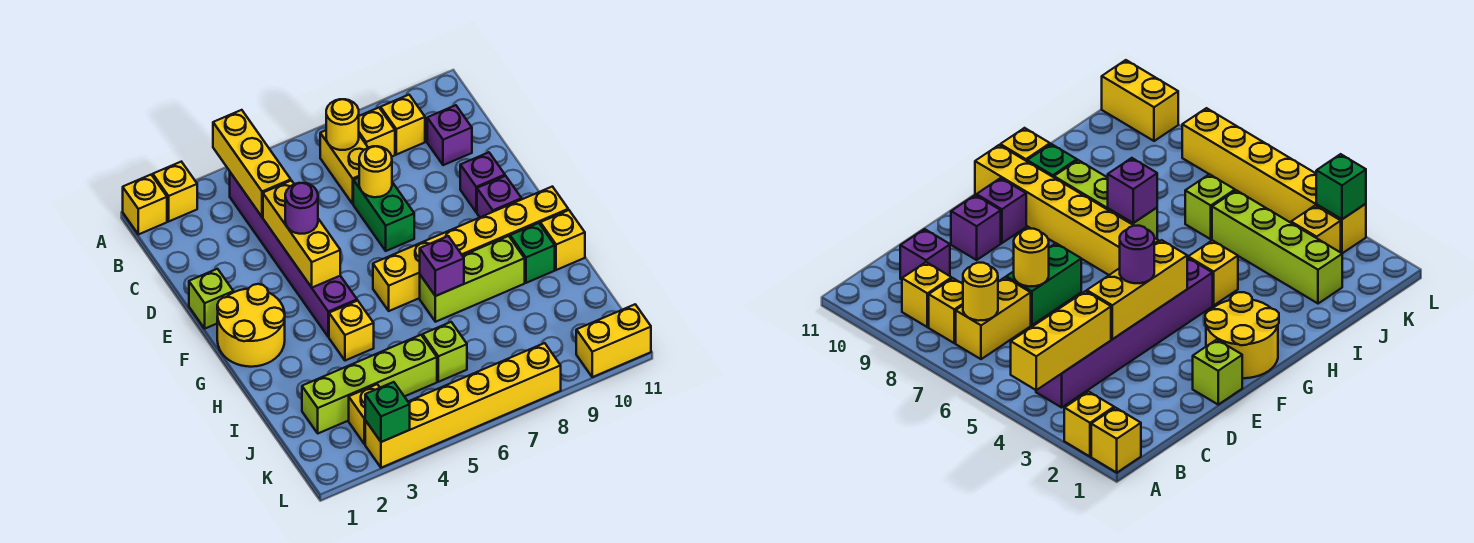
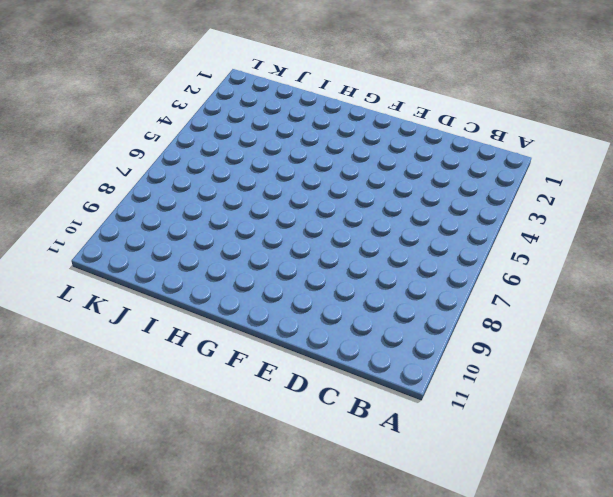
none -> yellow brick A1 level 1
none -> yellow brick A2 level 1
none -> purple brick B4:G4 level 1

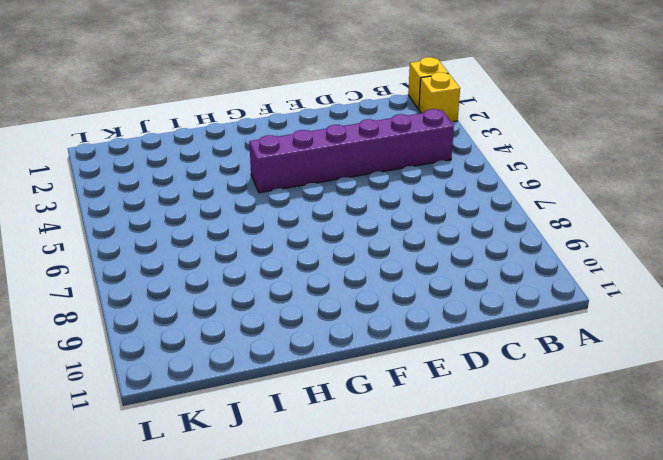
none -> yellow brick B7:C7 level 1
none -> yellow brick B8 level 1
none -> yellow brick B9 level 1

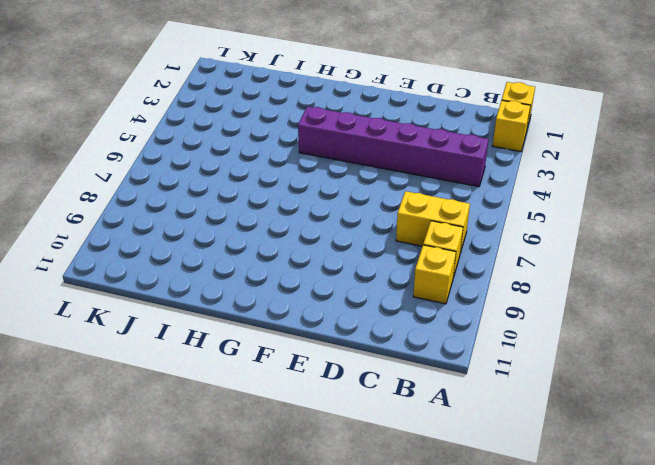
none -> purple brick C10 level 1
none -> green brick D7:E7 level 1
none -> lime brick E1 level 1

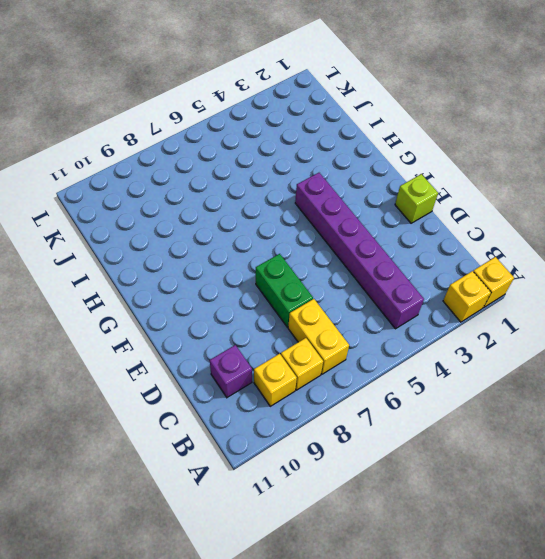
none -> purple brick E10 level 1
none -> yellow round brick F1:G2 level 1
none -> purple brick F10 level 1

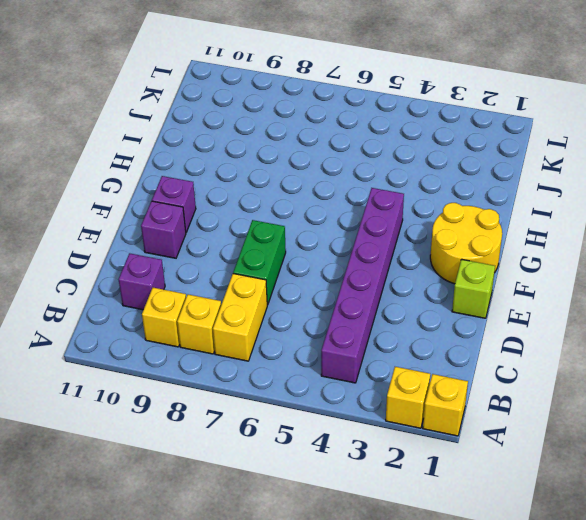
none -> yellow brick G6:G11 level 1
none -> yellow brick H4 level 1
none -> lime brick H7:H9 level 1

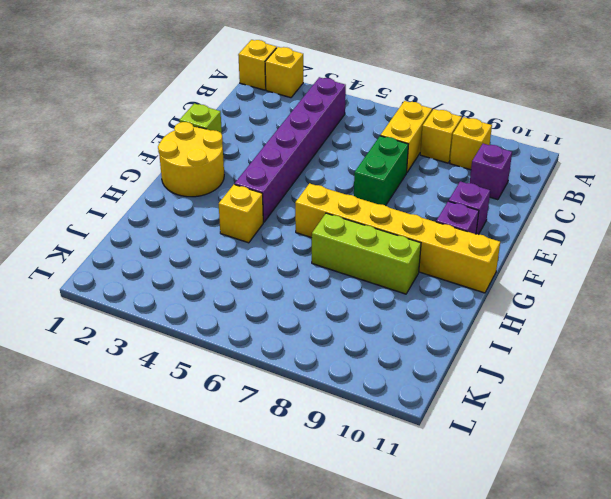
none -> green brick H10 level 1
none -> yellow brick H11 level 1
none -> lime brick J2:J5 level 1

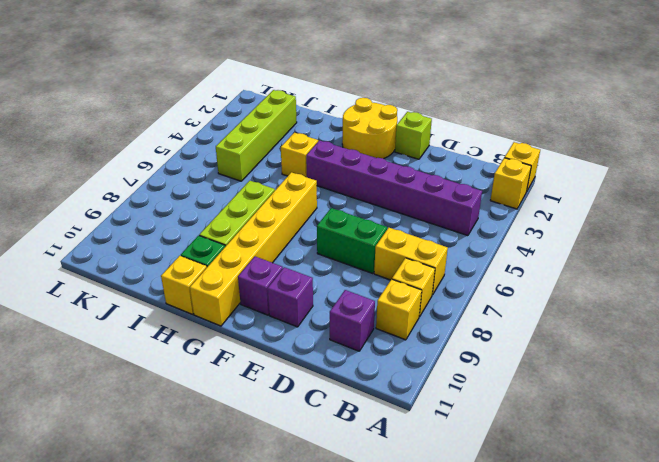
none -> lime brick J6 level 1
none -> yellow brick K3 level 1
none -> yellow brick L3:L8 level 1

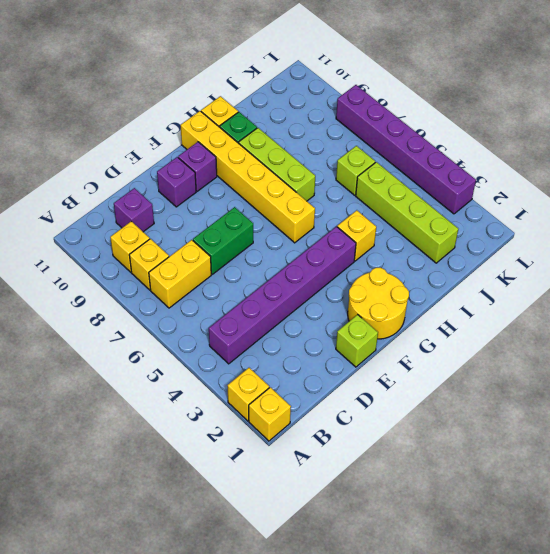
purple brick L3:L8 level 1 -> yellow brick L3:L8 level 1
none -> yellow brick K3 level 1
none -> yellow brick L10:L11 level 1
none -> yellow brick A4:C4 level 2

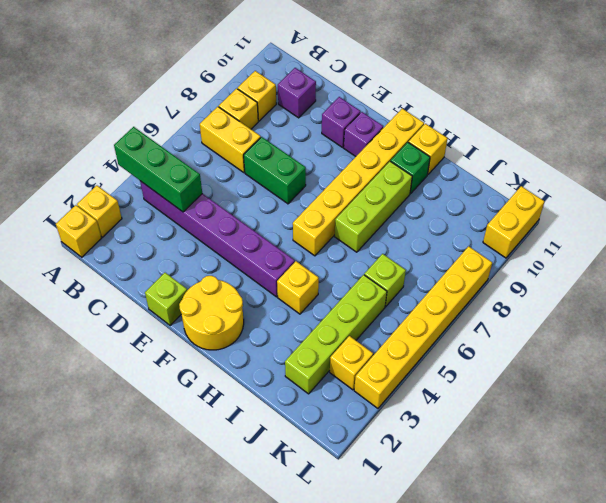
green brick A4:C4 level 2 -> yellow brick A4:C4 level 2
none -> yellow round brick B7 level 2
none -> yellow brick D4:F4 level 2
none -> yellow round brick D7 level 2

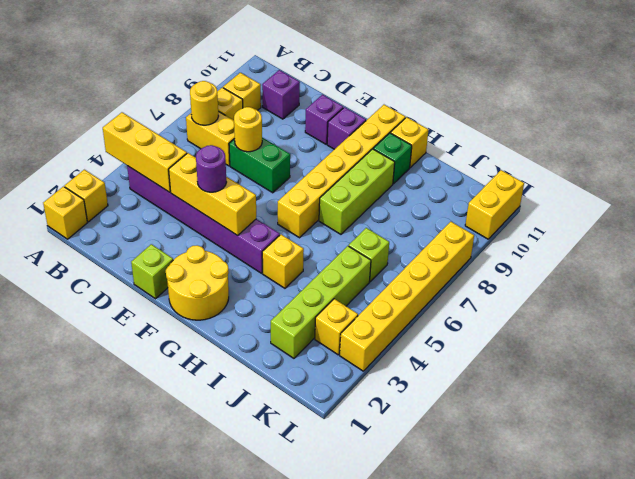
none -> purple brick H7 level 2
none -> green brick L3 level 2

